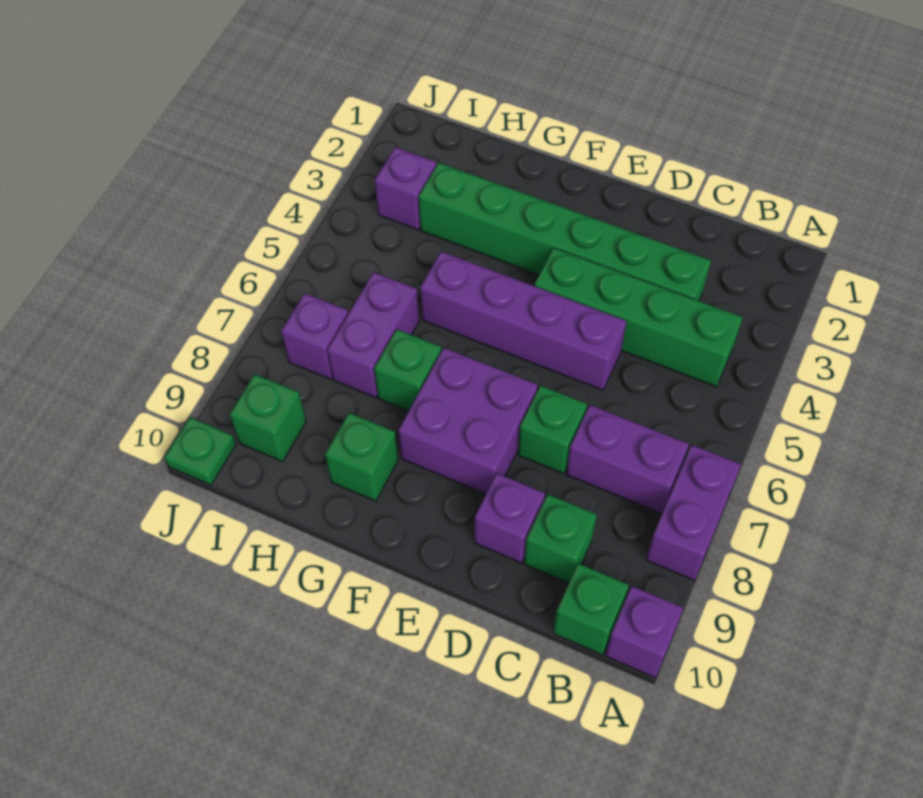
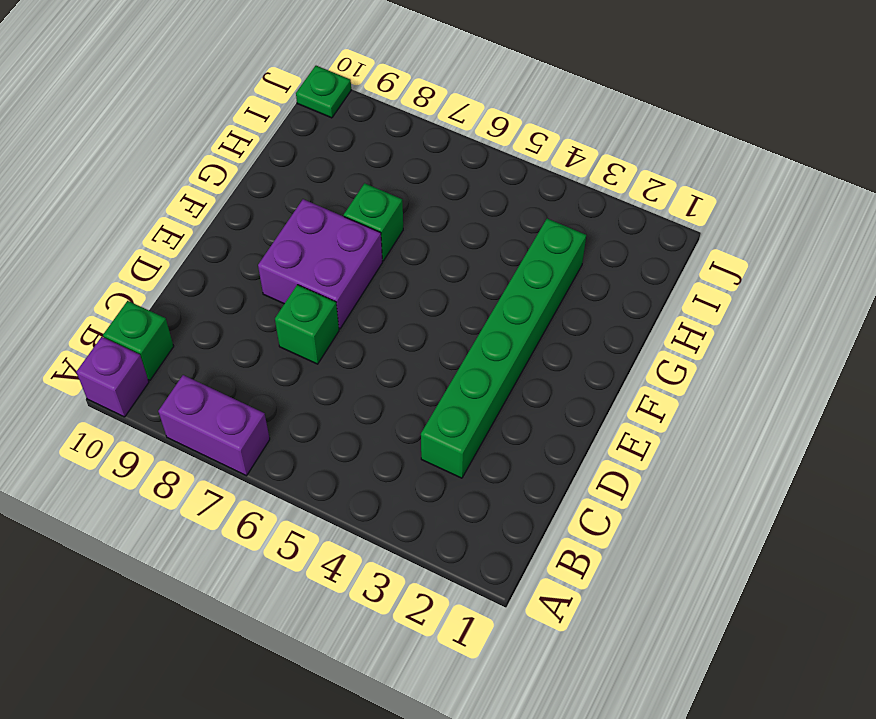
none -> green brick B4:E4 level 1
none -> purple brick B7:C7 level 1
none -> green brick C9 level 1

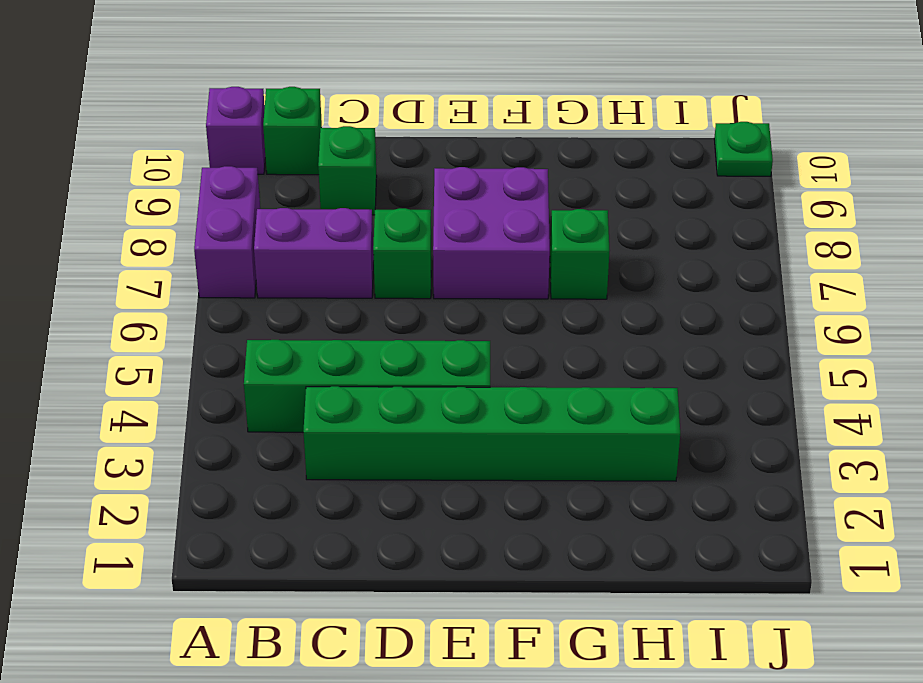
none -> purple brick D5:G5 level 1
none -> purple brick D9 level 1
none -> green brick G9 level 1

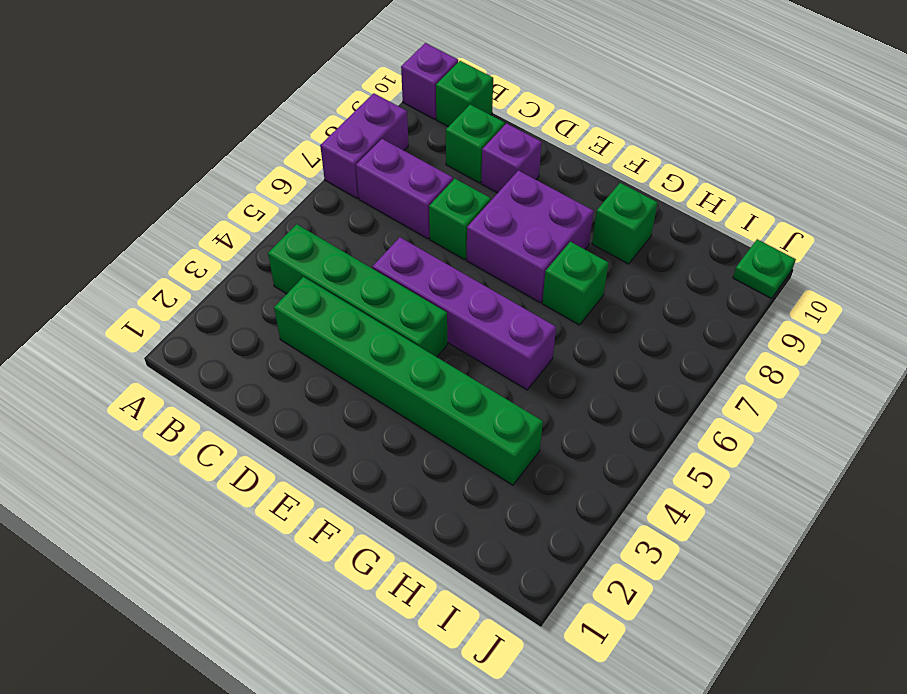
none -> purple brick H6:H7 level 1
none -> purple brick I3 level 1
none -> purple brick I7 level 1

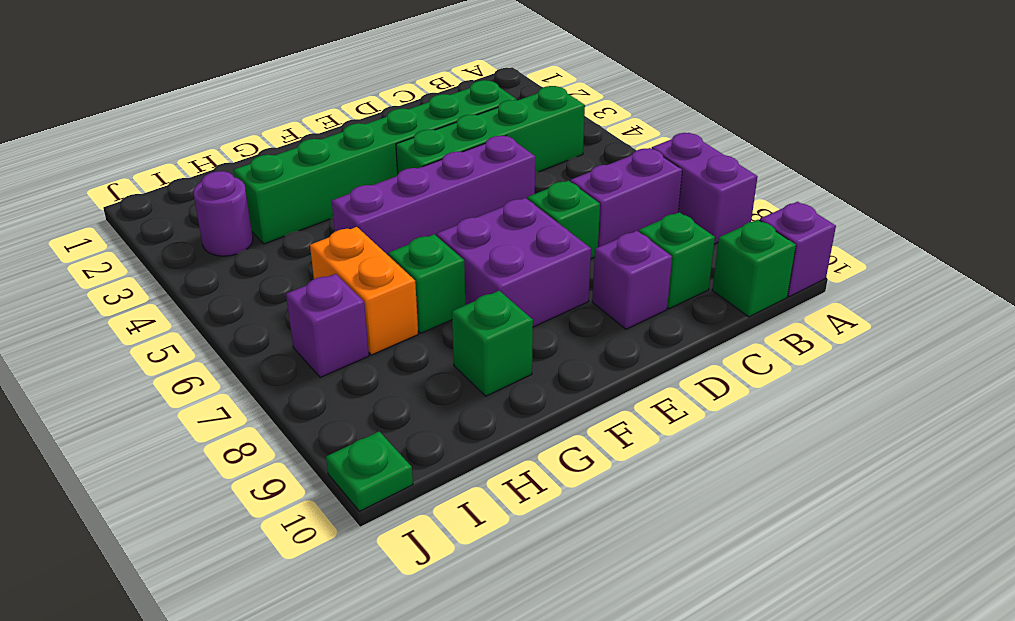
orange brick H6:H7 level 1 -> purple brick H6:H7 level 1
purple round brick I3 level 1 -> purple brick I3 level 1
none -> green brick I9 level 1

